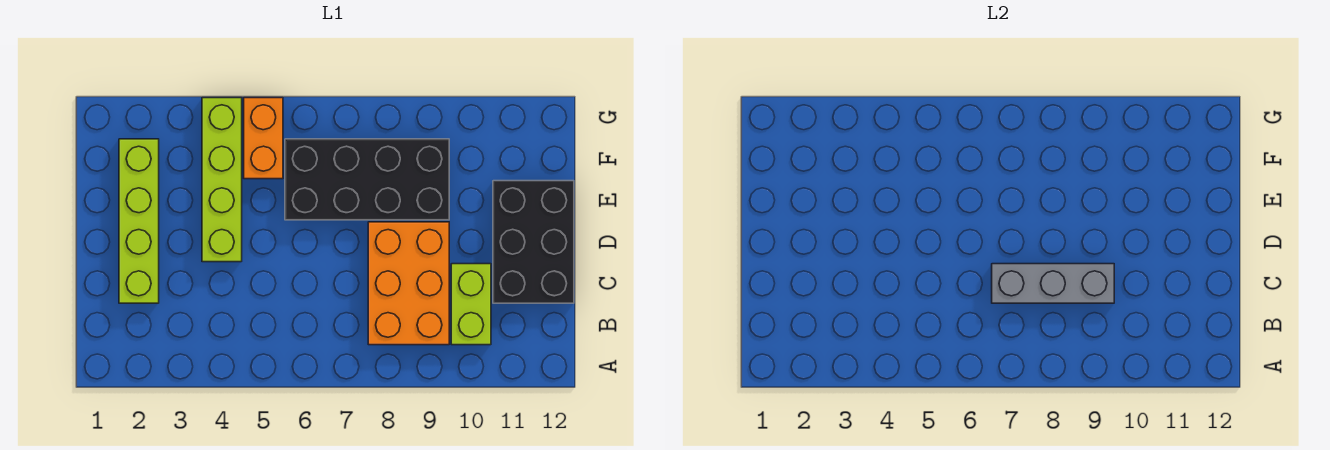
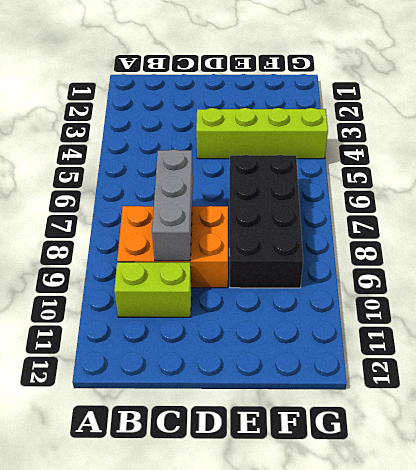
none -> lime brick C2:F2 level 1
none -> black brick C11:E12 level 1

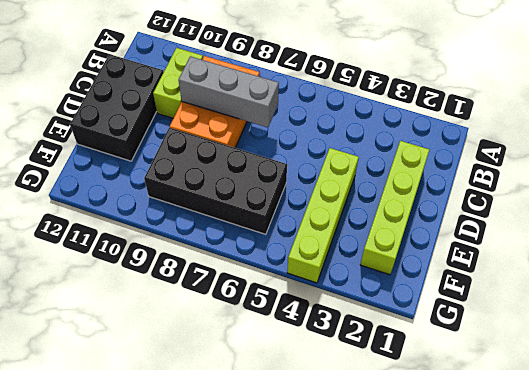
none -> orange brick F5:G5 level 1

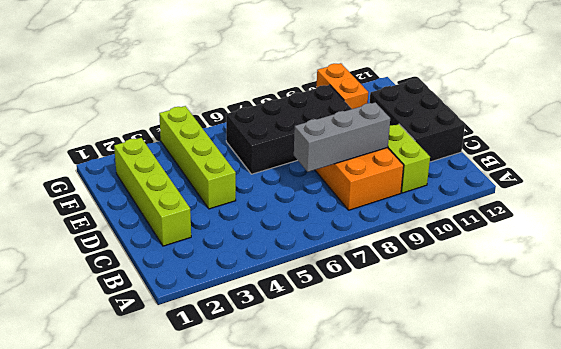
orange brick F10:G10 level 1 -> orange brick F5:G5 level 1

